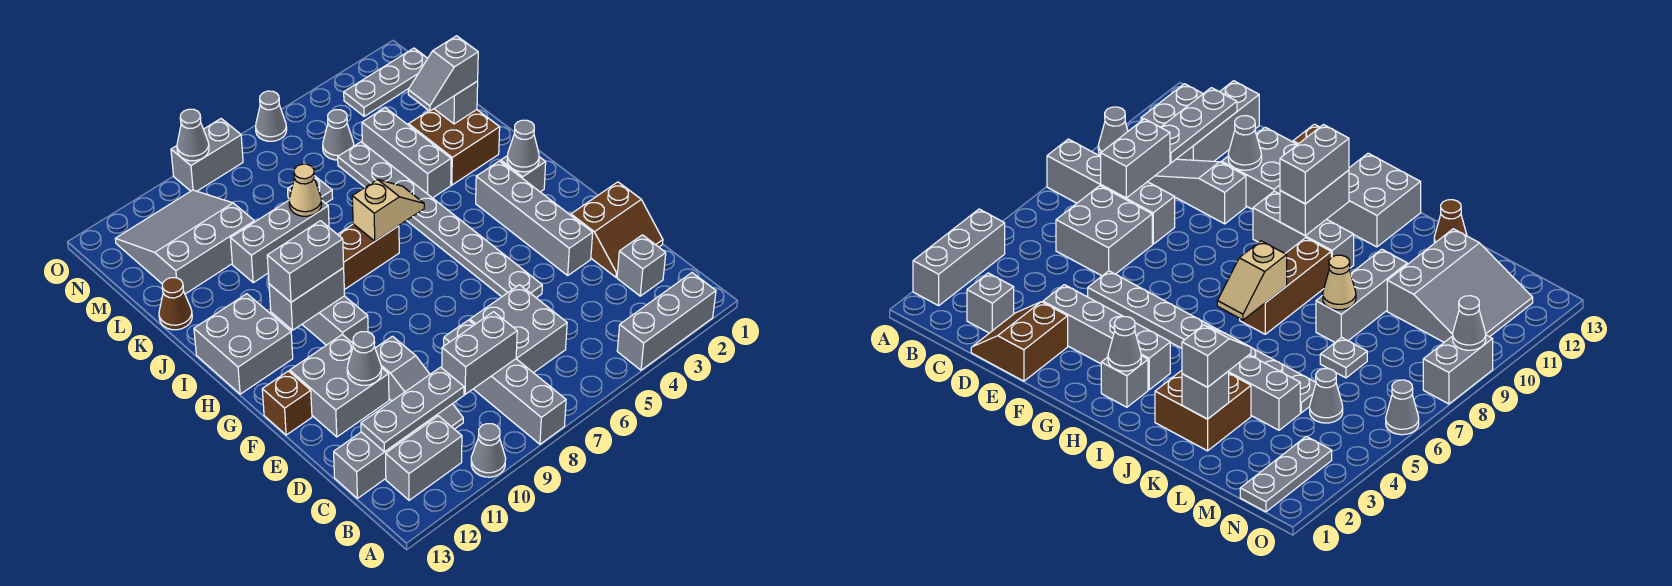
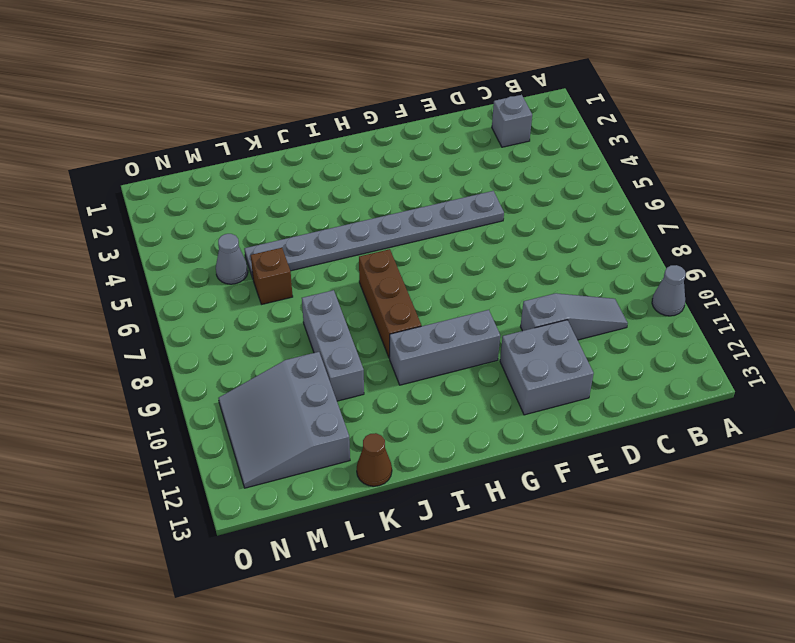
brown brick L6 level 1 -> brown brick F13 level 1
none -> grey brick A2:A4 level 1
none -> grey brick A8:D8 level 1
none -> grey brick B11:B12 level 1
none -> grey brick C6:D7 level 1

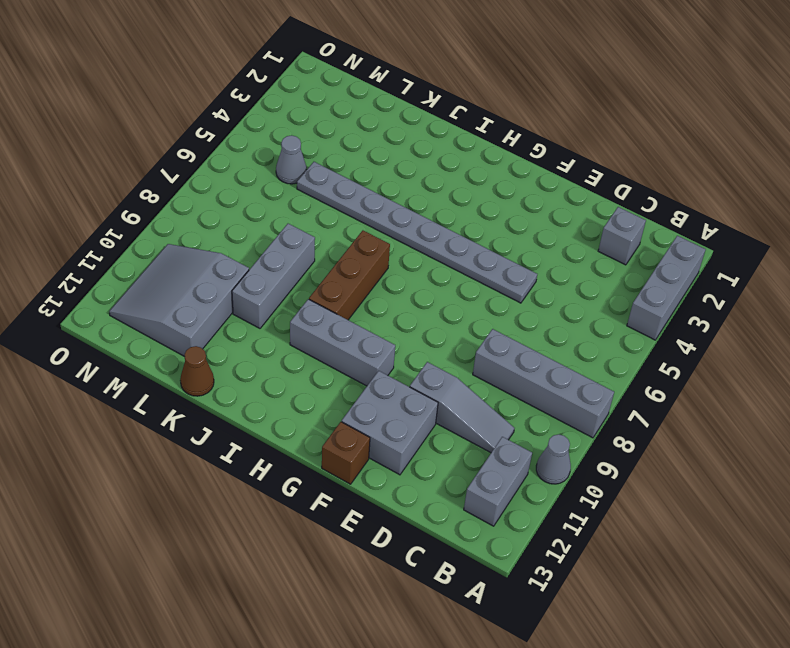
none -> grey brick C6:D7 level 1
none -> grey brick C11:C13 level 1
none -> brown slope D1:E2 level 1 top E
none -> grey brick E3:H3 level 1

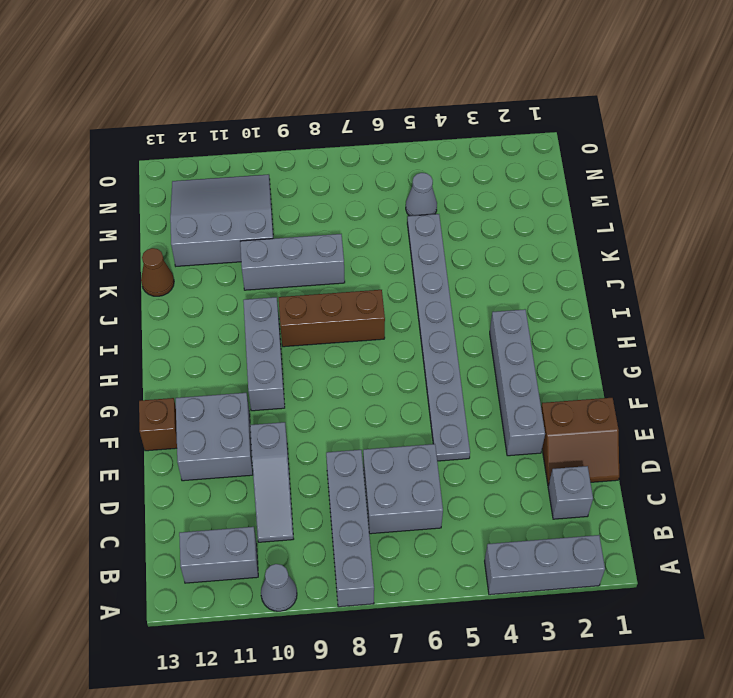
none -> grey brick C11:C13 level 1
none -> grey brick H2 level 1
none -> grey brick H12:I13 level 1
none -> brown brick J2:K3 level 1

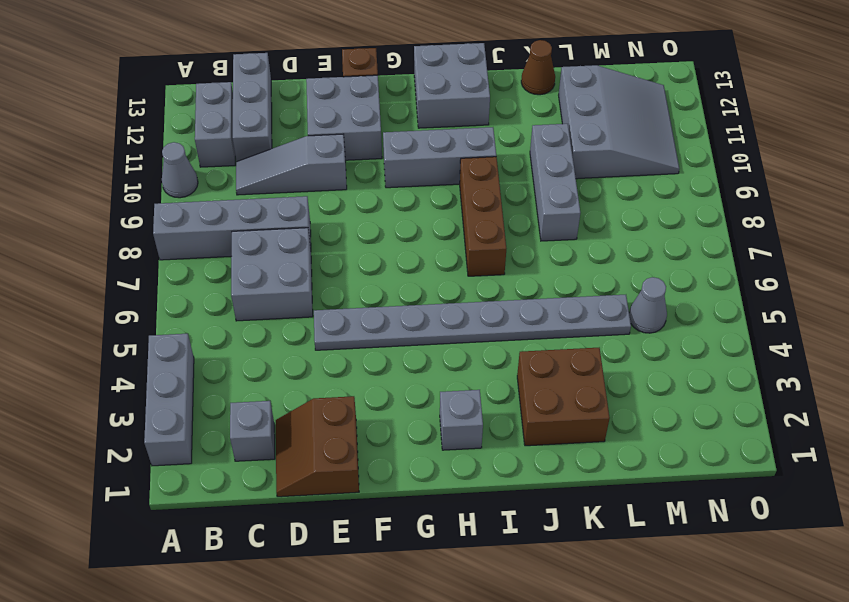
none -> grey brick E3:H3 level 1
none -> grey brick J4:L4 level 1
none -> grey plate L7 level 1
none -> grey plate N1:N3 level 1

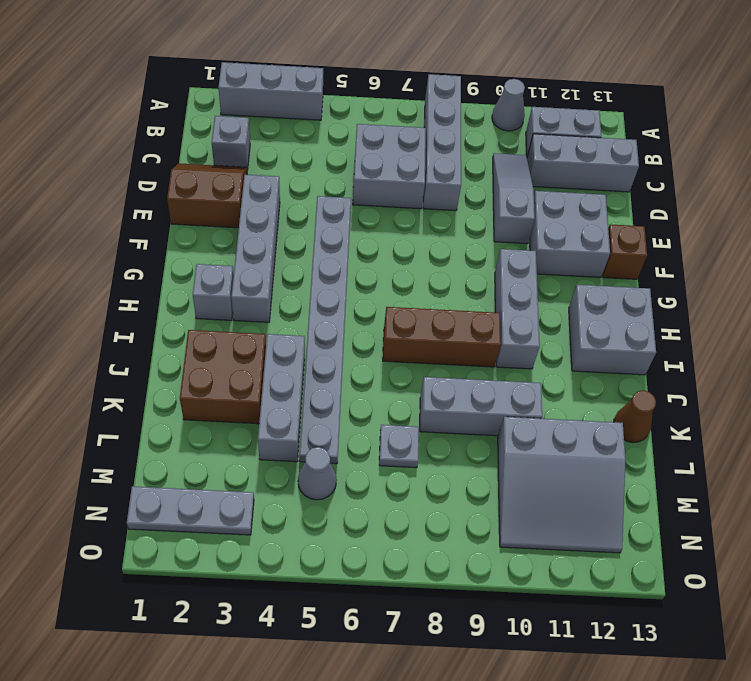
none -> grey cone O6 level 1
none -> grey brick O8:O9 level 1
none -> grey brick C8:C9 level 2
none -> grey plate C10:C12 level 2

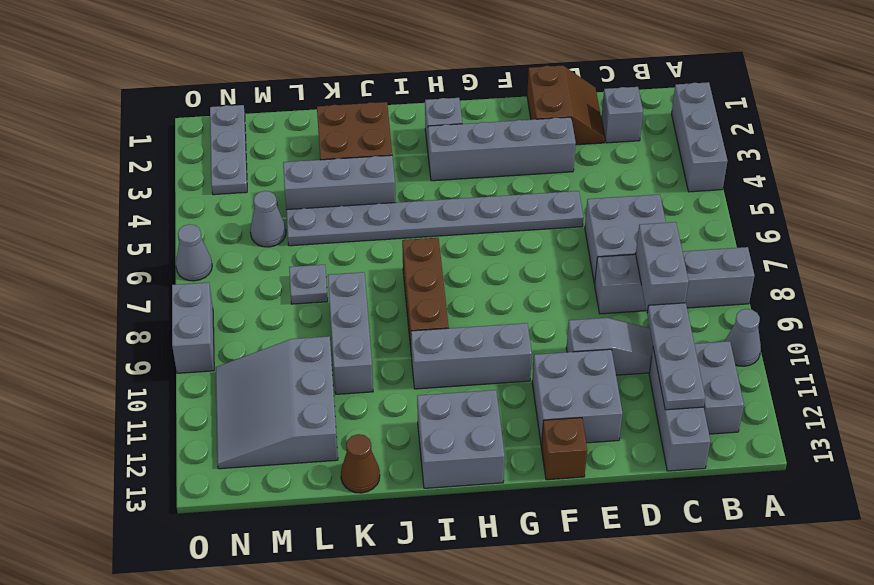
none -> grey cone E11 level 2
none -> grey cone H2 level 2
none -> grey brick H10:H11 level 2
none -> tan slope I6:I7 level 2 top 7

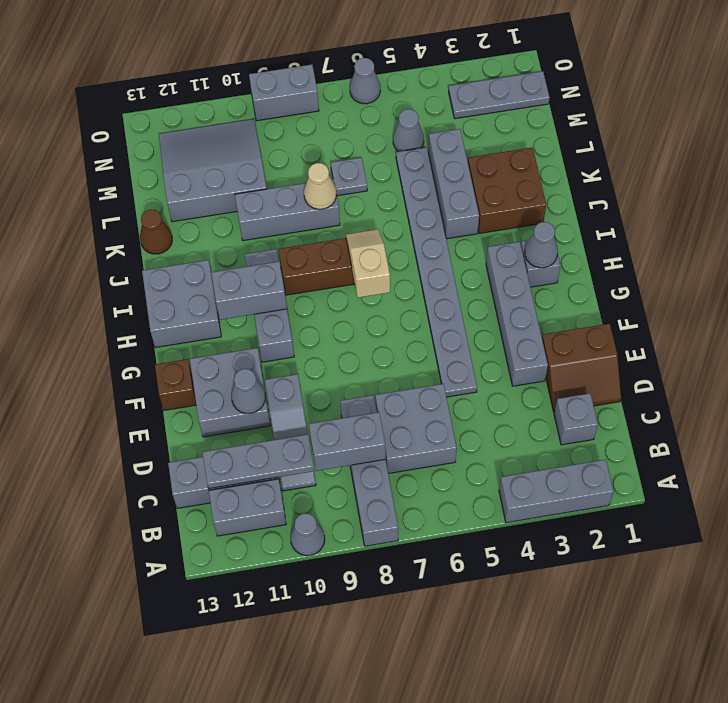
tan slope H7:I7 level 2 top H -> tan slope I6:I7 level 2 top 7
none -> grey brick K2 level 2
none -> grey cone O9 level 2
none -> grey brick H10:H11 level 3
none -> grey slope K2:K3 level 3 top 2

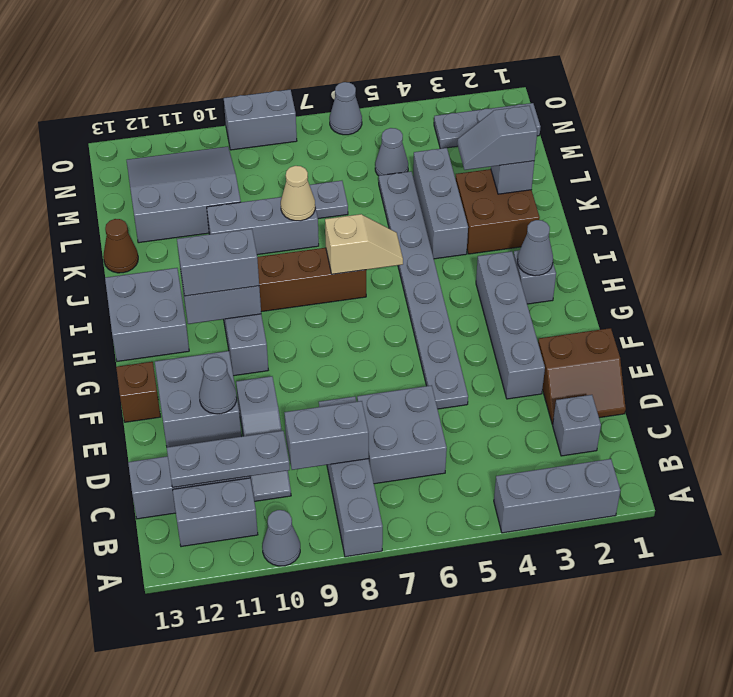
none -> grey cone O9 level 2

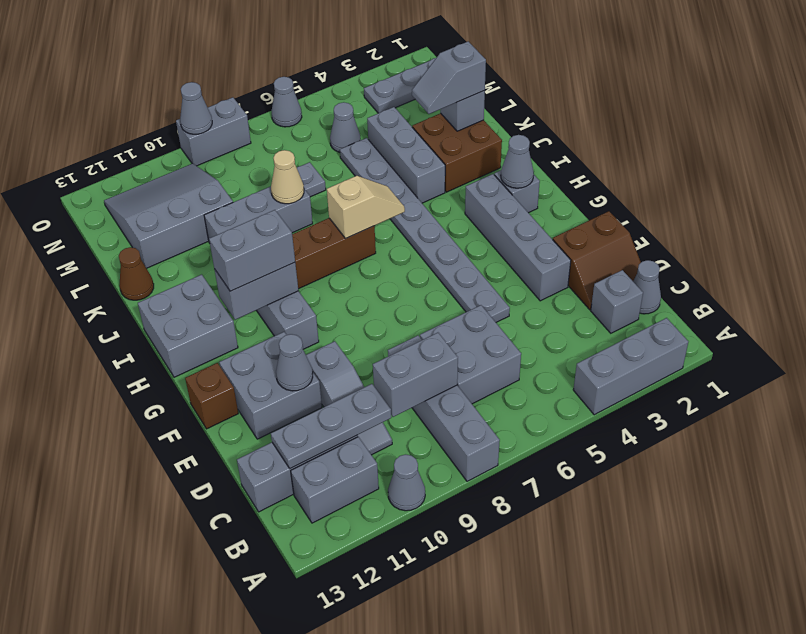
grey cone C1 level 1 -> none

